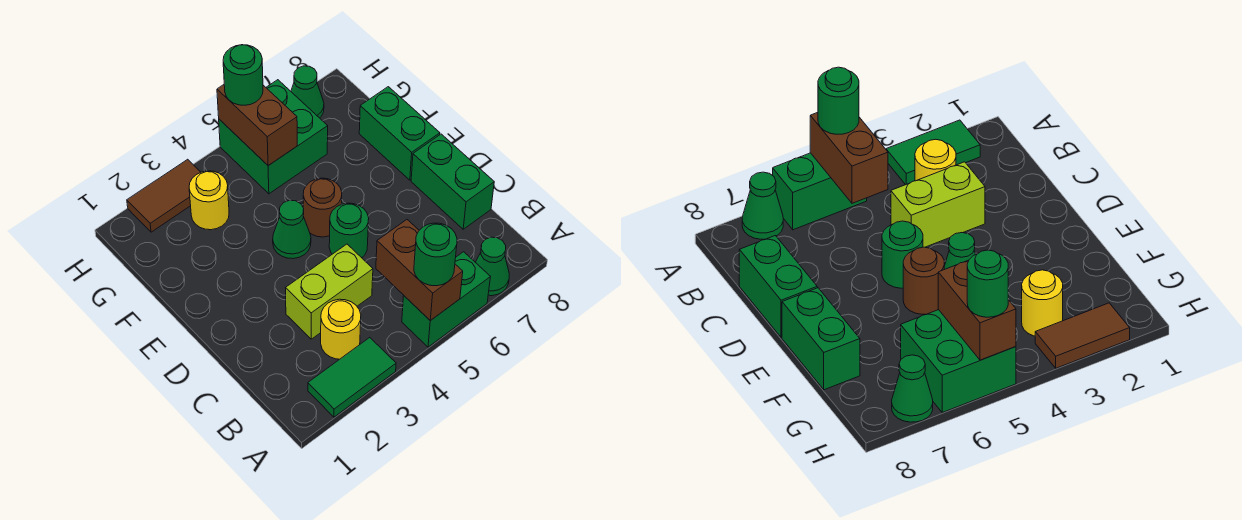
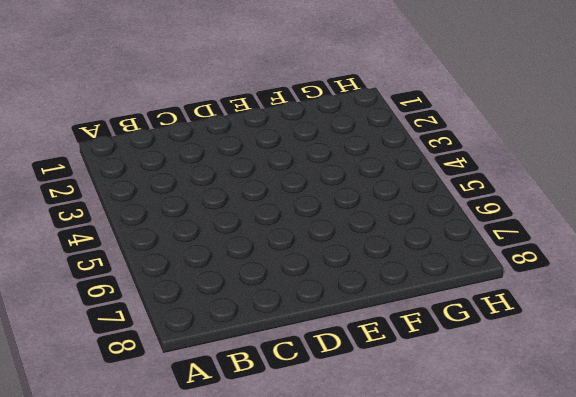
none -> green tile A2:A3 level 1
none -> green brick A5:A6 level 1
none -> green cone A7 level 1

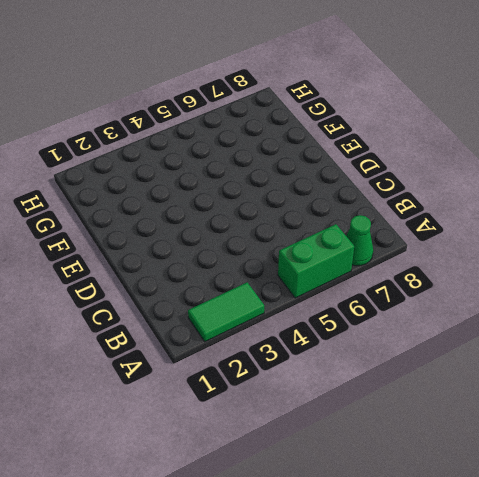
none -> yellow round brick B3 level 1
none -> lime brick C3:C4 level 1
none -> green brick C8:D8 level 1

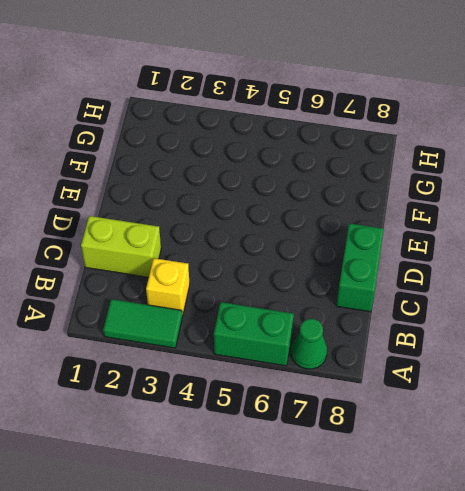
yellow brick B3 level 1 -> yellow round brick B3 level 1
lime brick C1:C2 level 1 -> lime brick C3:C4 level 1
none -> green round brick D5 level 1
none -> green cone E4 level 1
none -> brown round brick E5 level 1

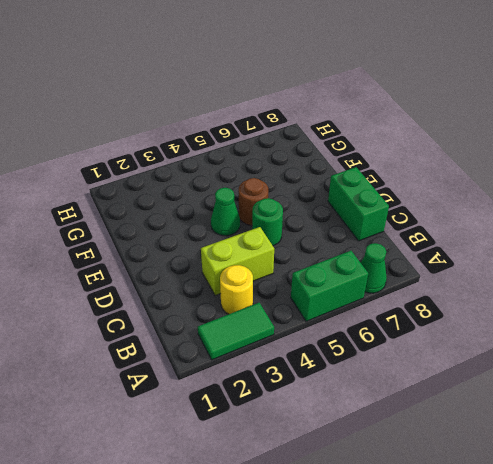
none -> green brick E8:F8 level 1
none -> yellow round brick G3 level 1
none -> green brick G5:H6 level 1

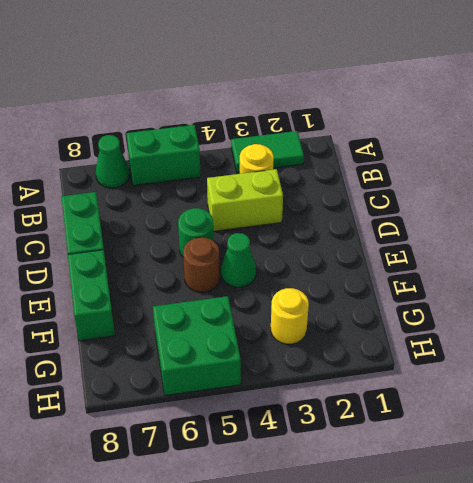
none -> brown tile H2:H3 level 1
none -> green cone H7 level 1
none -> brown brick A5:B5 level 2

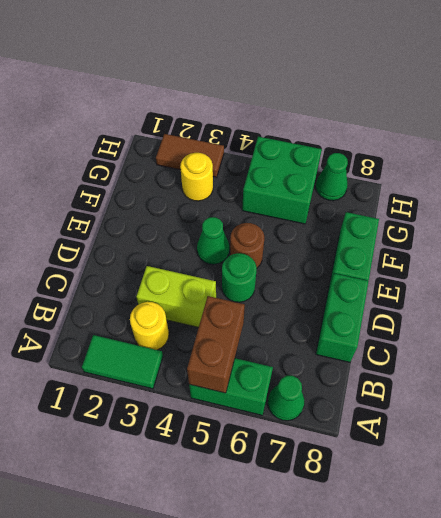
none -> brown brick G5:H5 level 2
none -> green round brick A5 level 3
none -> green round brick H5 level 3

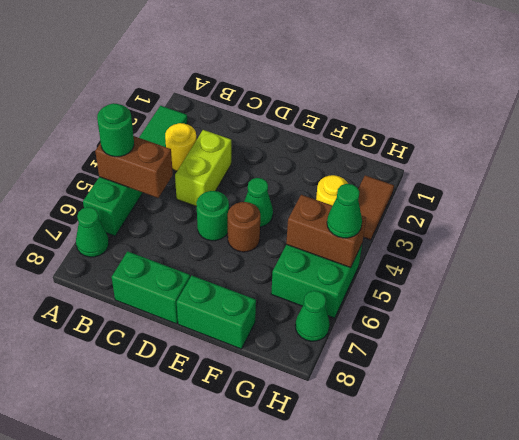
green cone H5 level 3 -> green round brick H5 level 3

